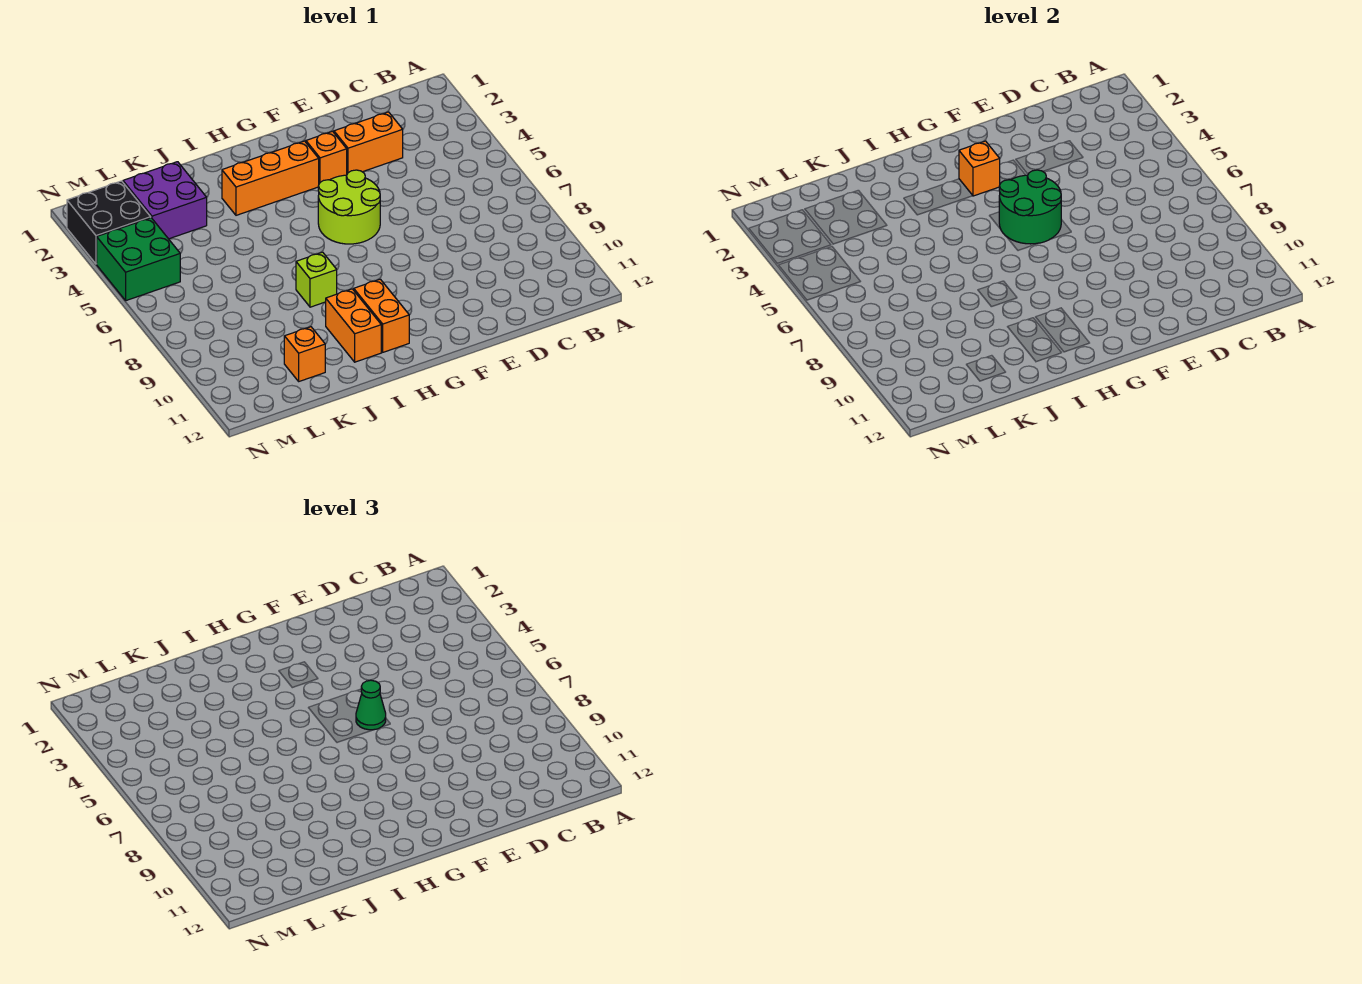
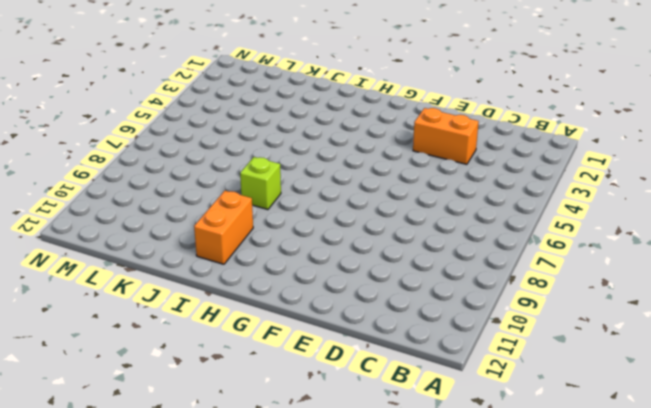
none -> orange brick F3 level 1
none -> lime round brick F5:G6 level 1
none -> orange brick G3:I3 level 1

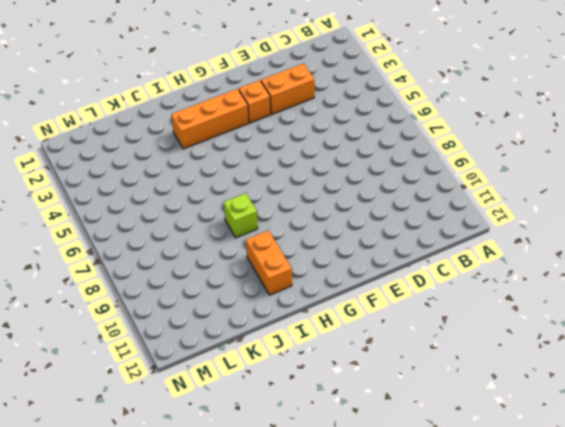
none -> lime round brick F5:G6 level 1
none -> orange brick H10:H11 level 1
none -> purple brick K2:L3 level 1

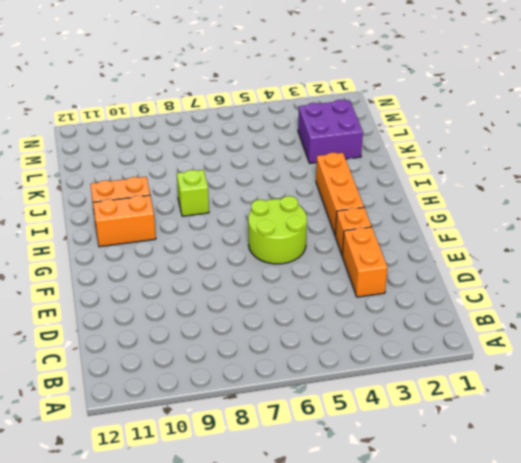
none -> orange brick K11 level 1
none -> black brick M2:N3 level 1
none -> green brick M4:N5 level 1

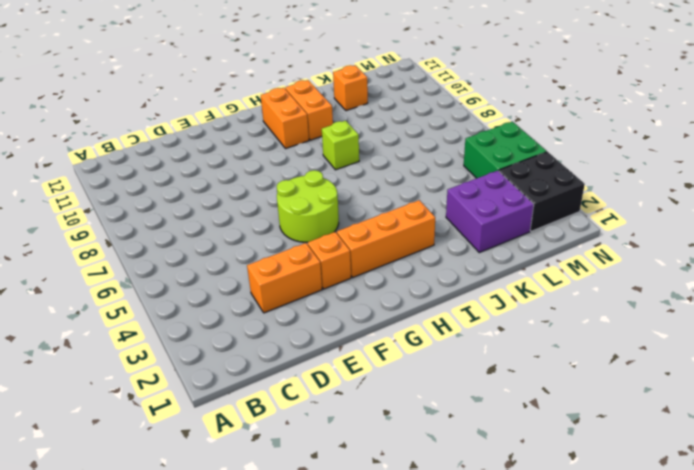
none -> green round brick F5:G6 level 2
none -> orange brick G3 level 2
none -> green cone F6 level 3

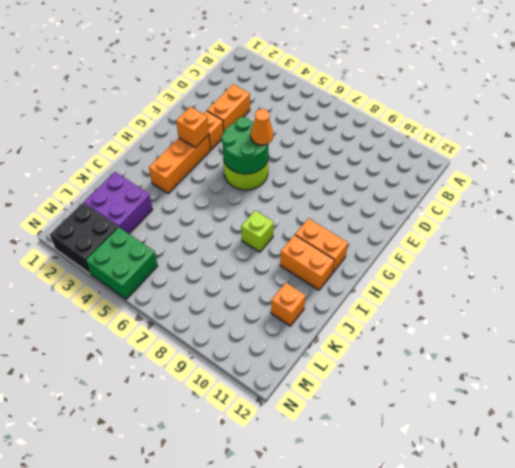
orange cone F6 level 3 -> green cone F6 level 3

